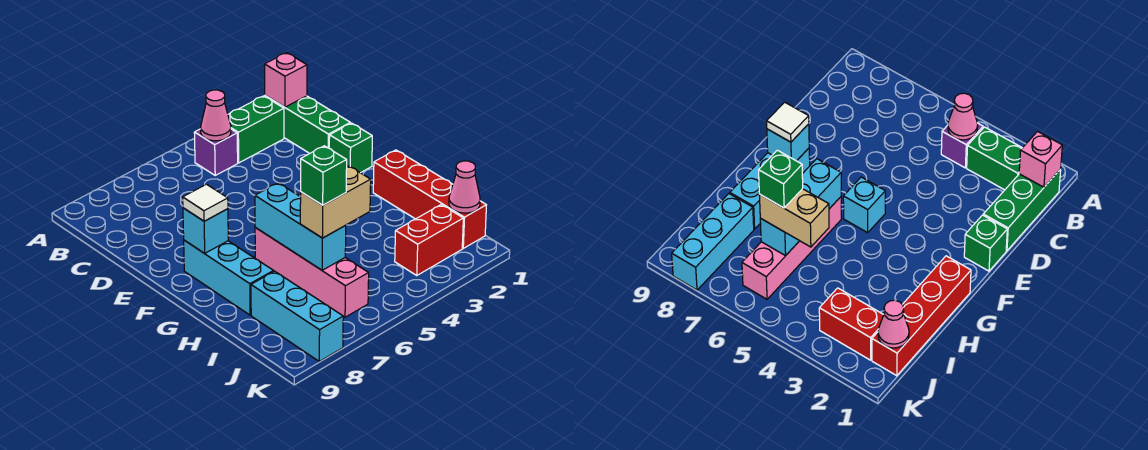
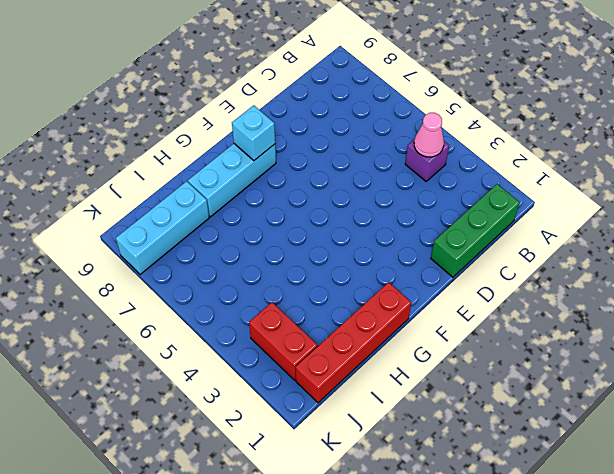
none -> green brick B2:B3 level 1
none -> green brick E1 level 1
none -> cyan brick F5 level 1

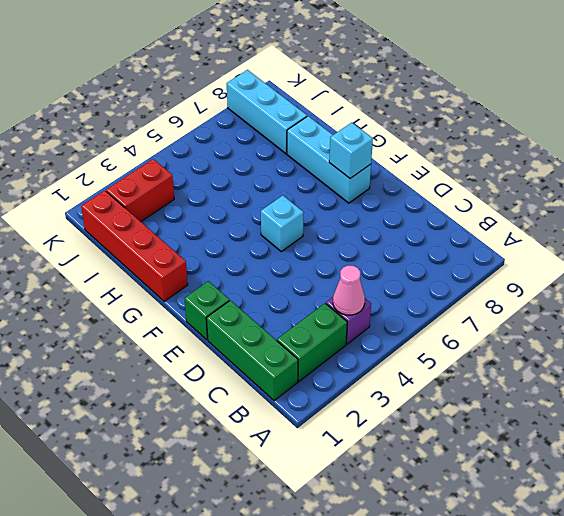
none -> pink brick G6:J6 level 1
none -> pink brick B1 level 2
none -> cyan brick G6:I6 level 2

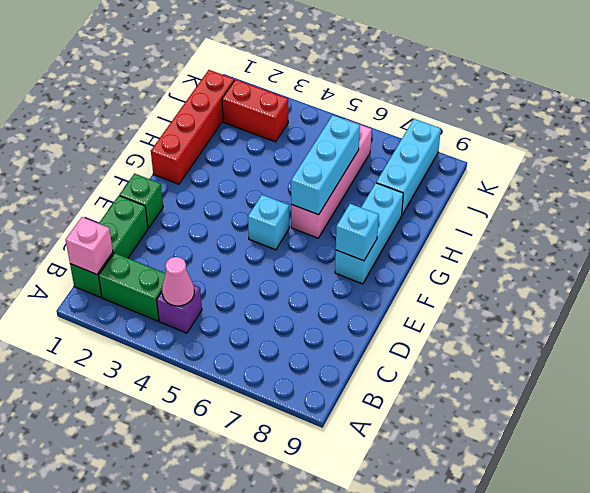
none -> pink cone J1 level 2
none -> white tile F8 level 3
none -> tan brick I5:I6 level 3

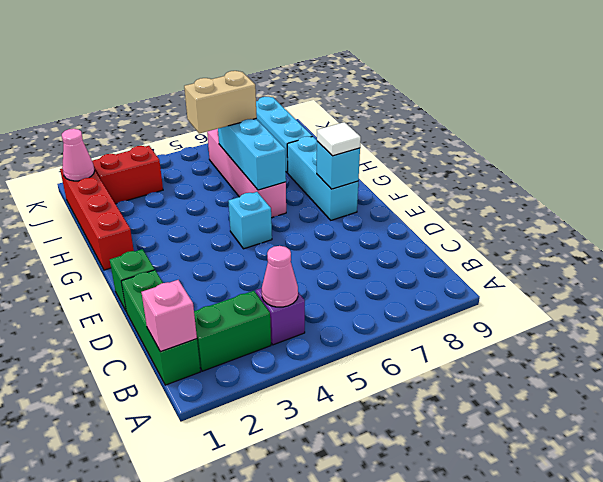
none -> green brick I6 level 4

